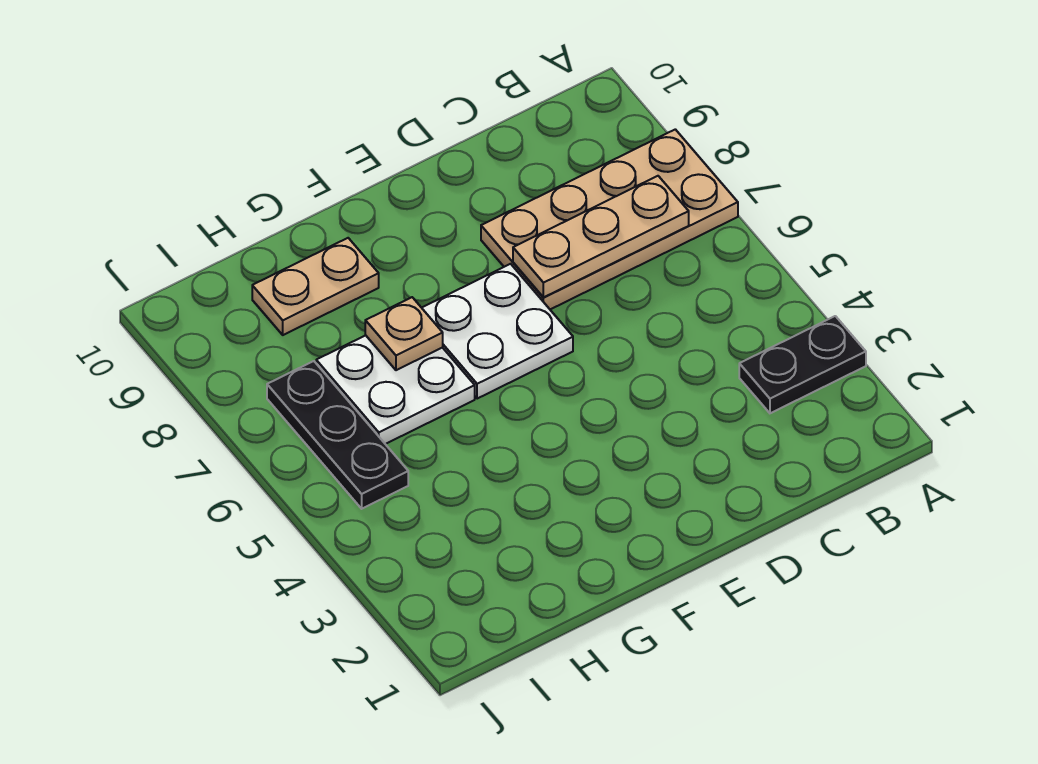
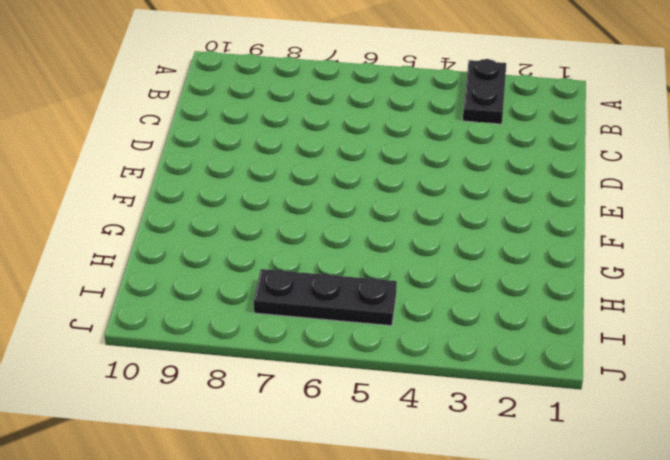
none -> tan plate A7:D8 level 1
none -> white plate E6:F7 level 1

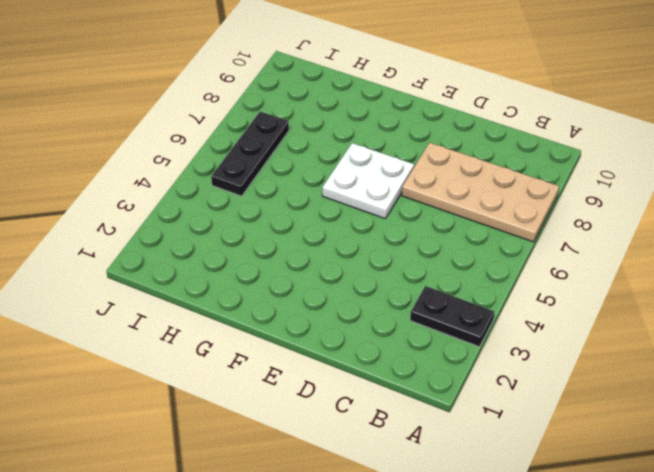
none -> white plate G6:H7 level 1
none -> tan plate G9:H9 level 1

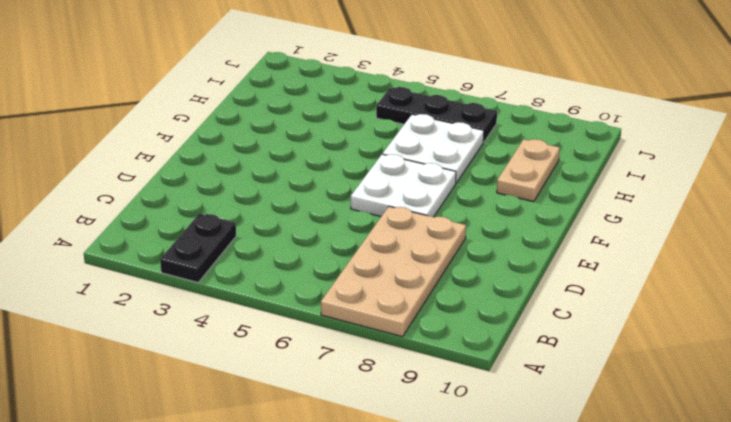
none -> tan plate B7:D7 level 2
none -> tan plate G7 level 2

